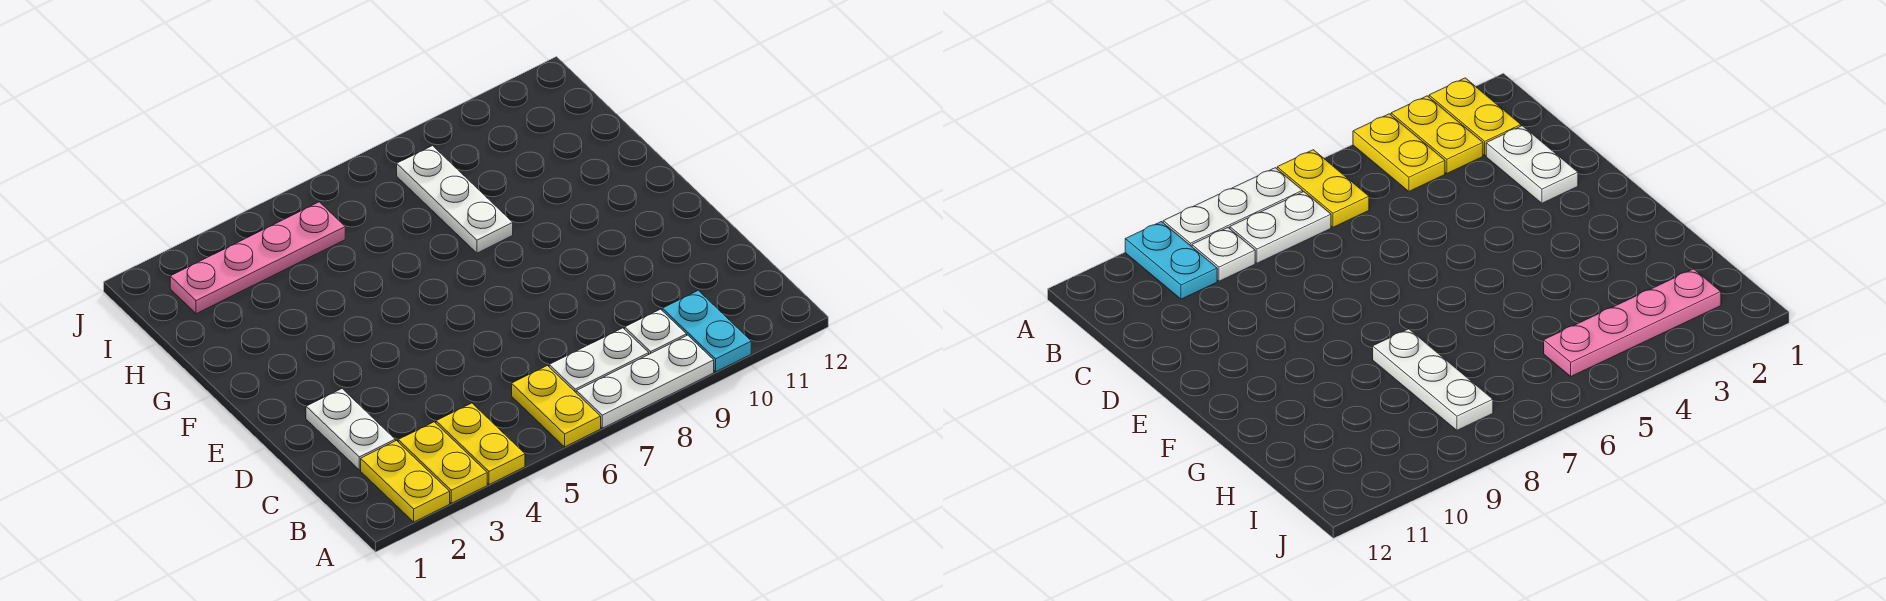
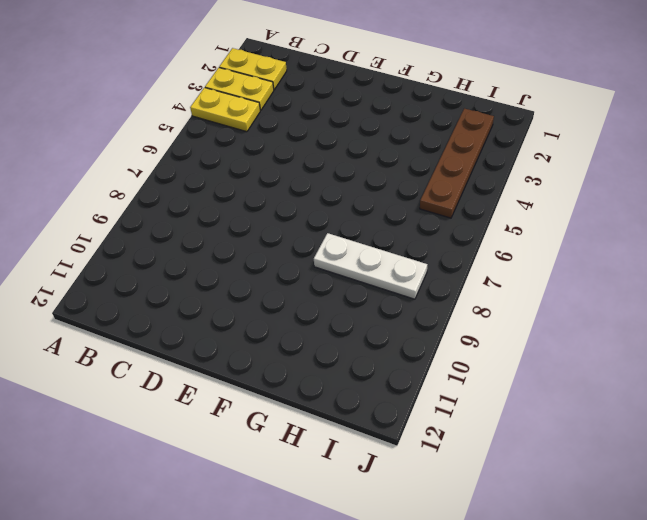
brown plate I2:I5 level 1 -> pink plate I2:I5 level 1
none -> yellow plate A6:B6 level 1
none -> white plate A7:A9 level 1

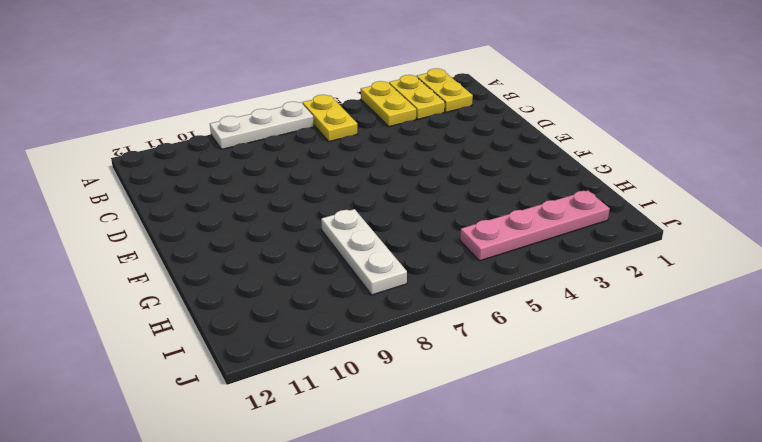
none -> cyan plate A10:B10 level 1
none -> white plate B7:B8 level 1

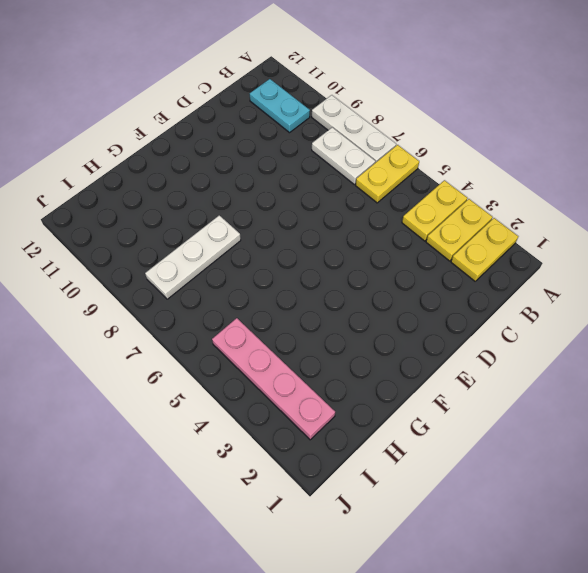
cyan plate B10:B11 level 1 -> cyan plate A10:B10 level 1
none -> white plate B9 level 1
none -> white plate C2:D2 level 1

